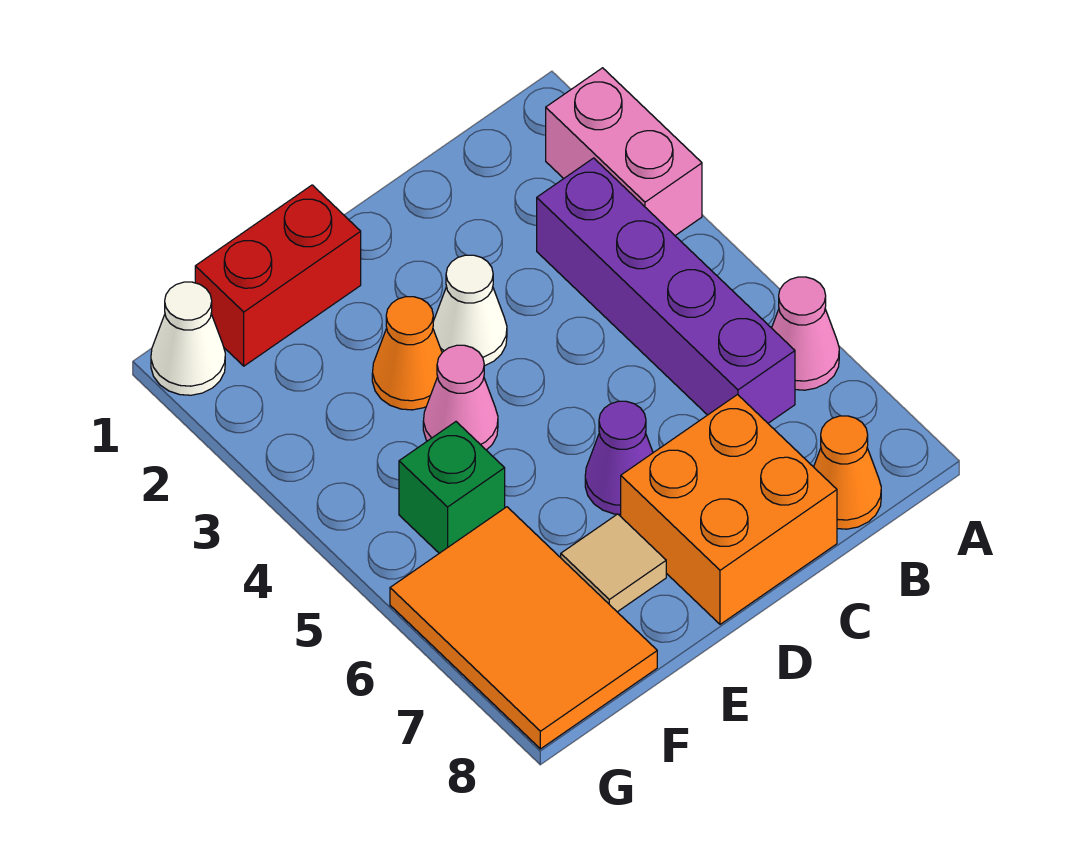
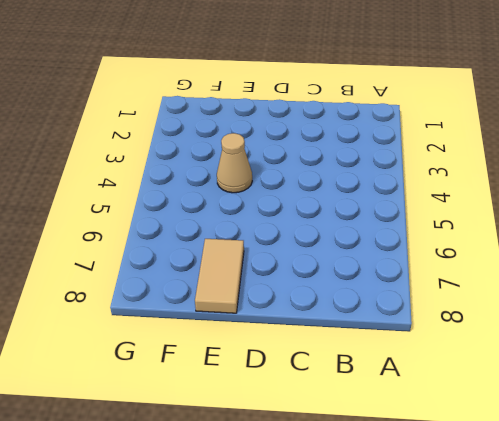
tan cone E4 level 1 -> pink cone E4 level 1
tan tile E7:E8 level 1 -> tan tile E7 level 1
none -> pink brick A2:A3 level 1
none -> pink cone A6 level 1
none -> purple brick B3:B6 level 1

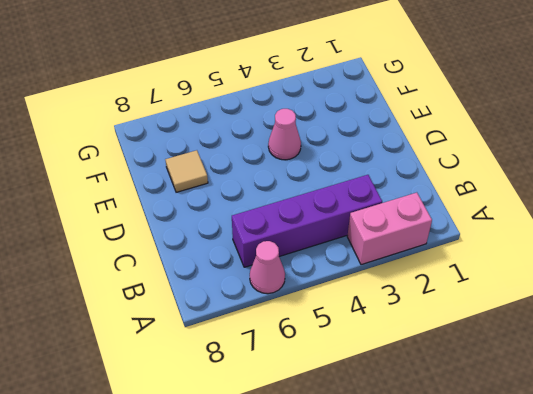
none -> orange cone B8 level 1
none -> orange brick C7:D8 level 1
none -> white cone D3 level 1

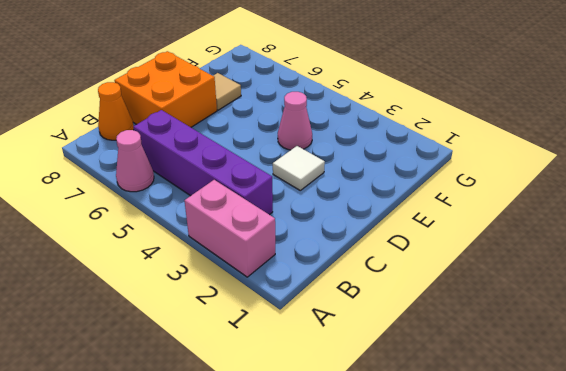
white tile D3 level 1 -> white cone D3 level 1
none -> purple cone D6 level 1
none -> red brick E1:F1 level 1
none -> orange cone E3 level 1

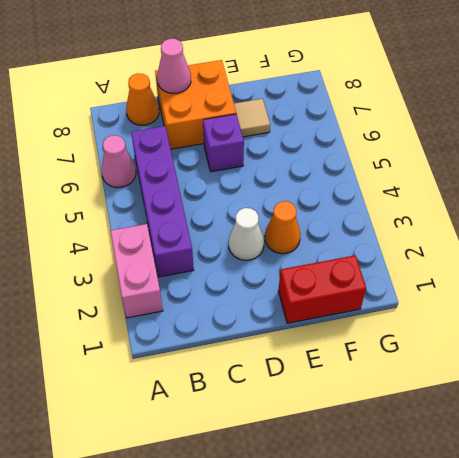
pink cone C8 level 2 -> pink cone E4 level 1
purple brick D6 level 1 -> purple cone D6 level 1
none -> green brick F5 level 1
none -> orange tile F6:G8 level 1
none -> white cone G1 level 1

